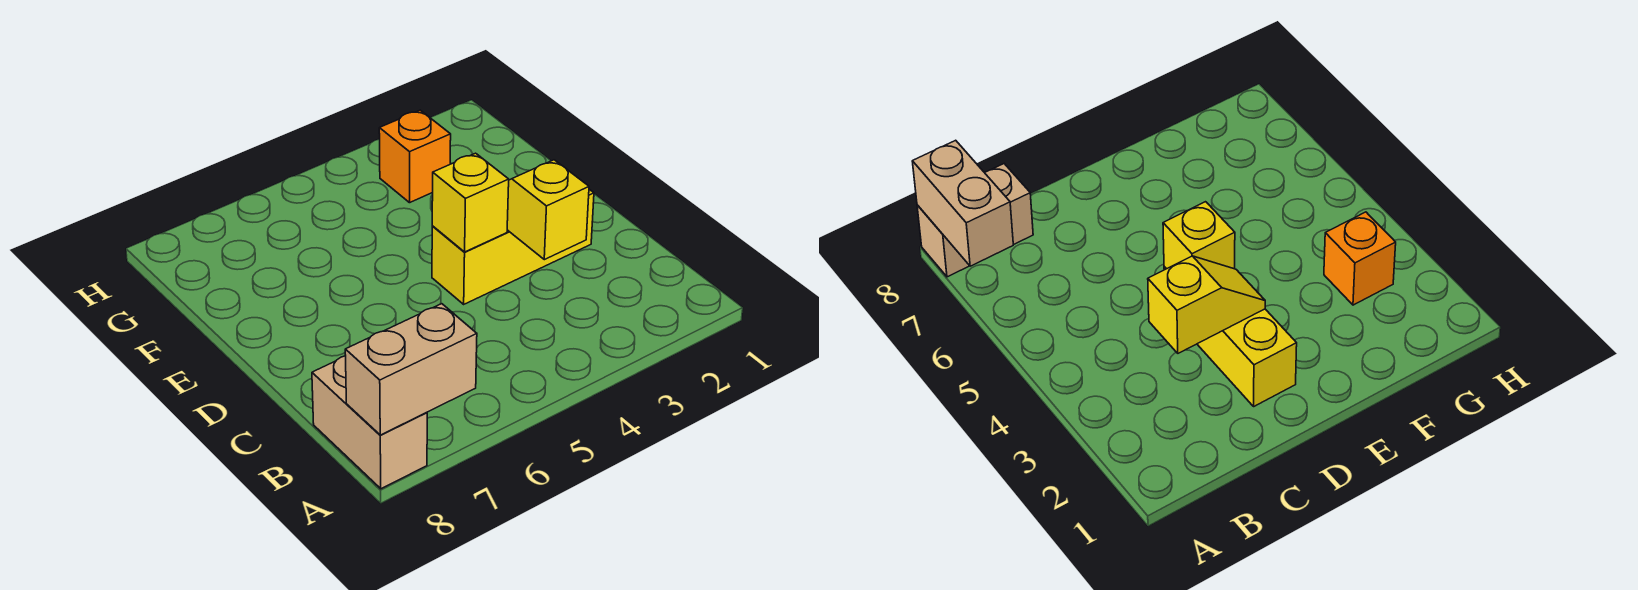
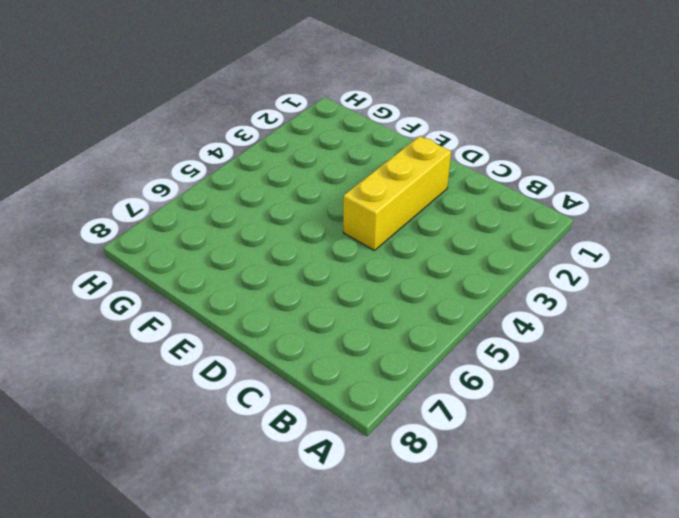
none -> tan brick A8:B8 level 1
none -> orange brick G3 level 1

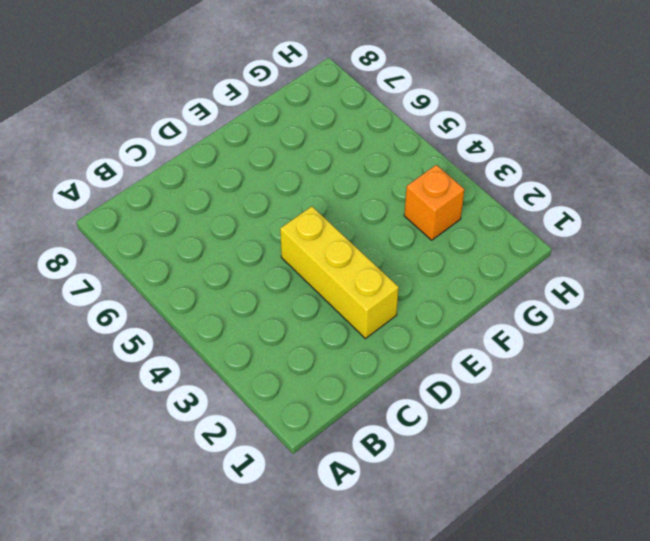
none -> tan brick A8:B8 level 1
none -> tan brick A7:A8 level 2

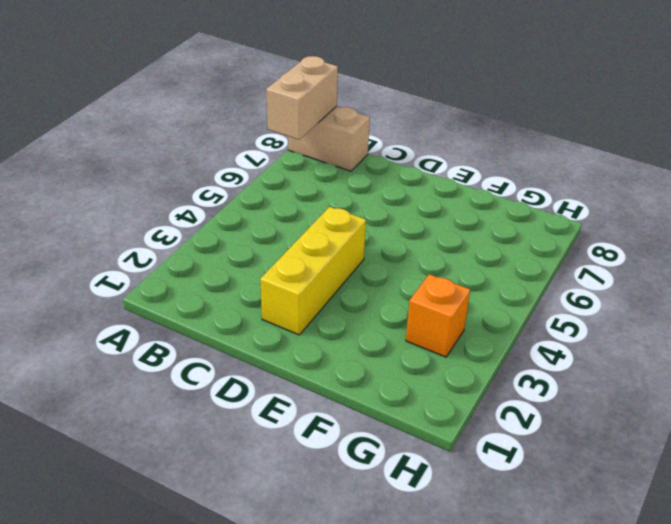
none -> yellow slope C3:D3 level 2 top C
none -> yellow brick D4 level 2

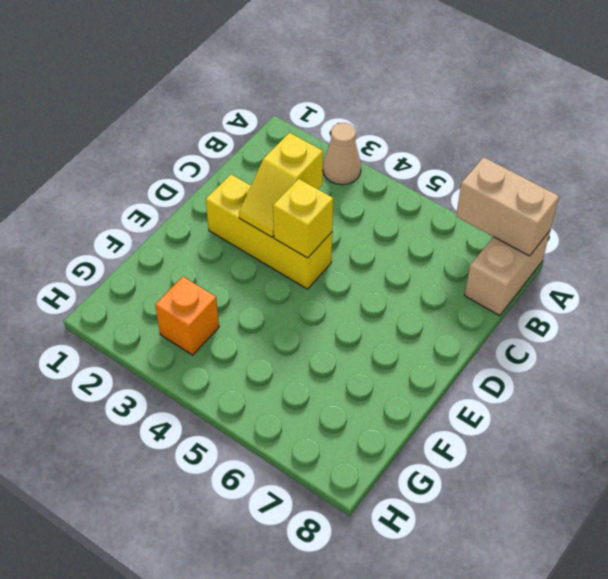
tan cone A3 level 1 -> none

